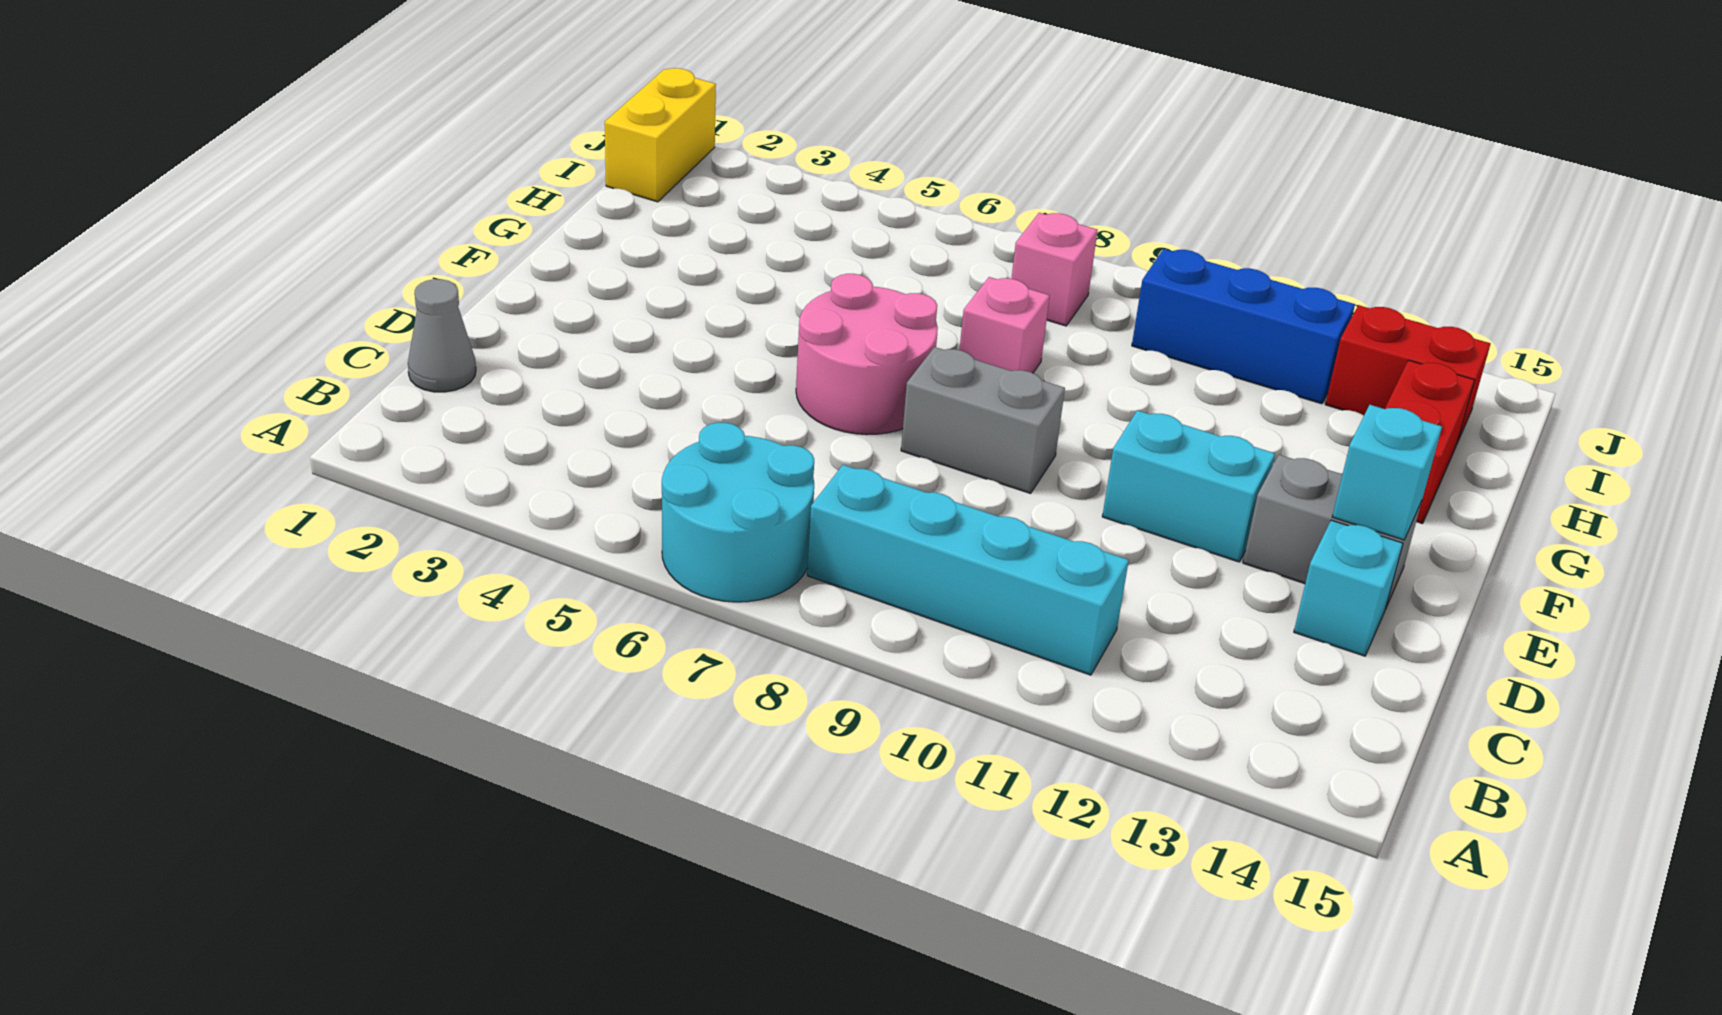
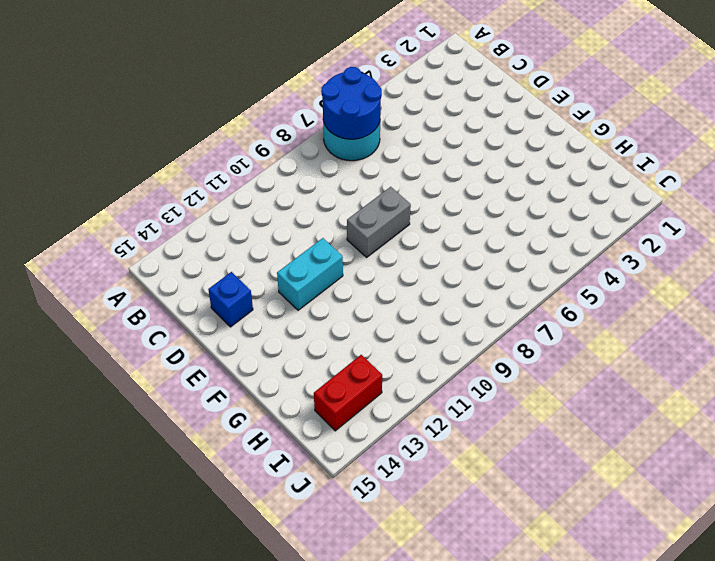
blue round brick A6:B7 level 2 -> none
blue brick D14 level 1 -> cyan brick D14 level 1
none -> cyan brick B8:B11 level 1
none -> grey cone C1 level 1
none -> pink round brick E6:F7 level 1

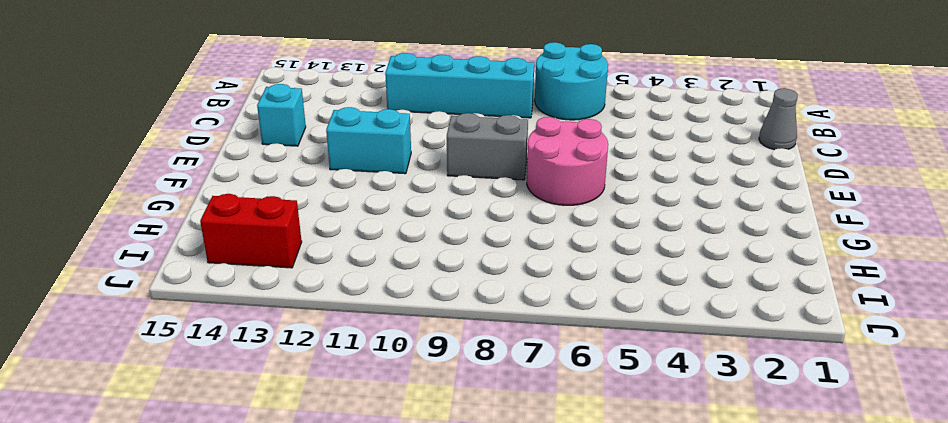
none -> grey brick E13:E14 level 1
none -> pink brick G8 level 1
none -> red brick G14:H14 level 1

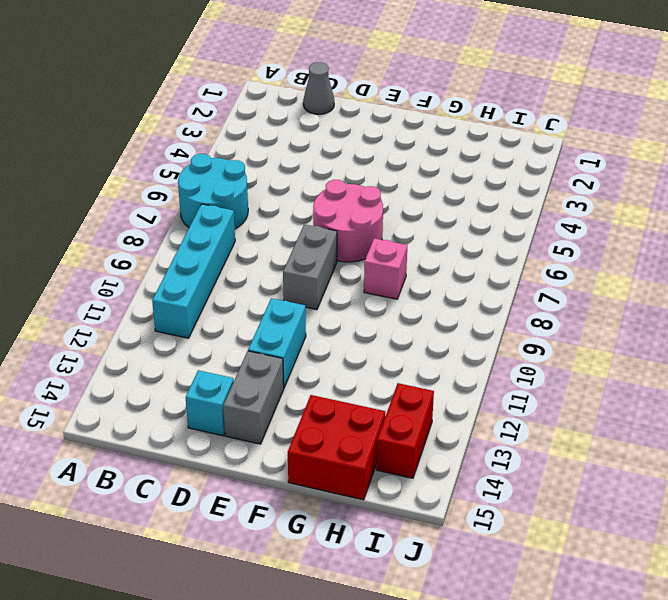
red brick G14:H15 level 1 -> red brick G14:H14 level 1
none -> yellow brick I1:J1 level 1
none -> pink brick I8 level 1
none -> blue brick I10:I12 level 1

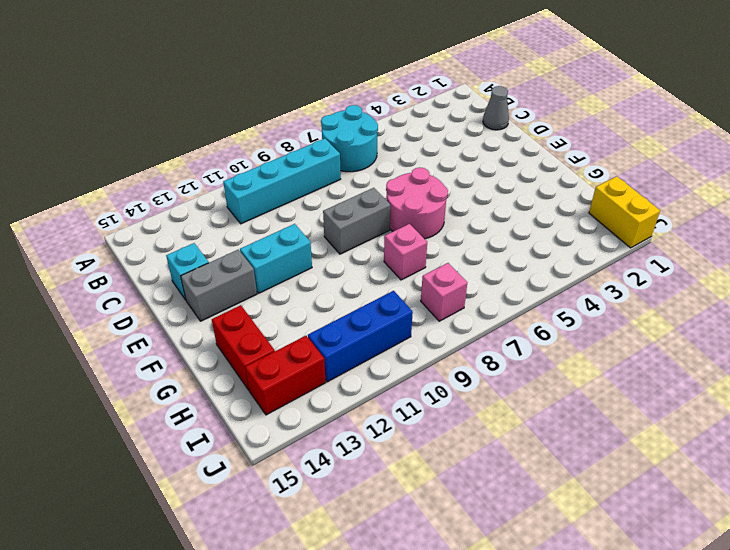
none -> cyan brick E14 level 2

